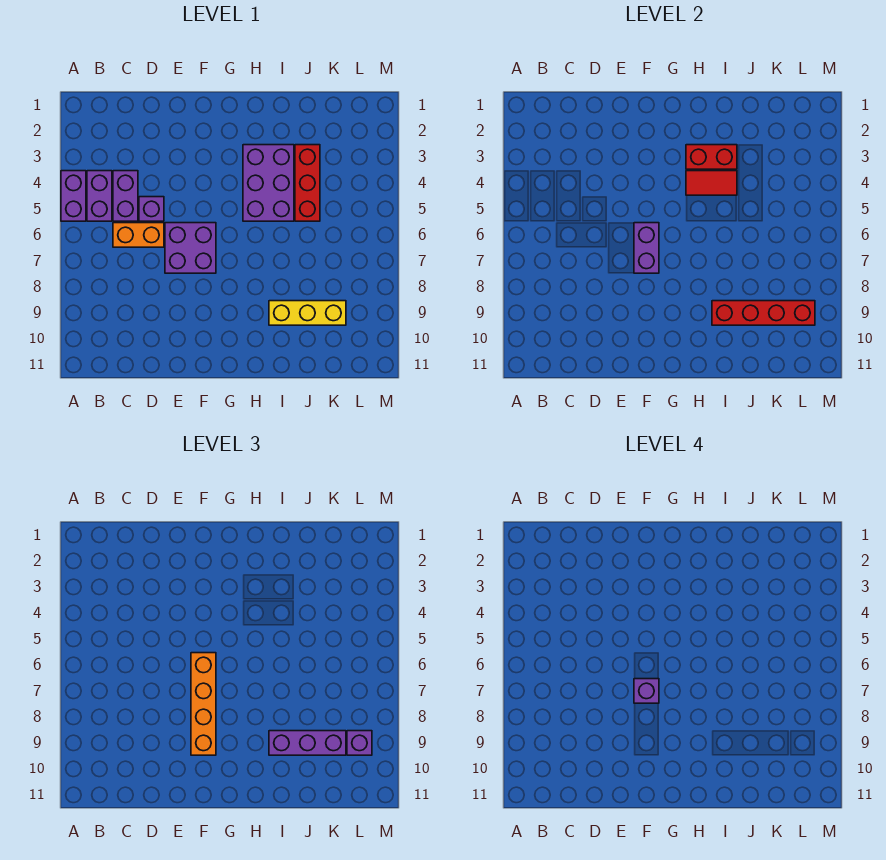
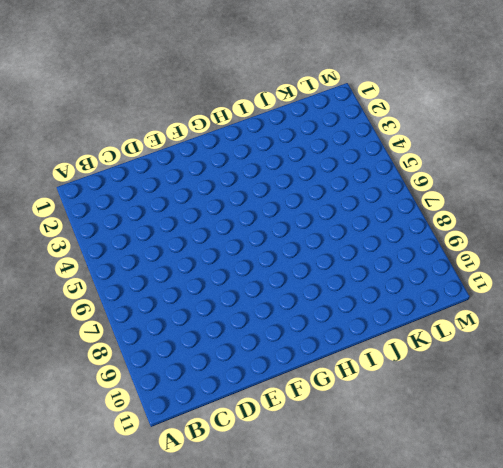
none -> purple brick A4:A5 level 1
none -> purple brick B4:B5 level 1
none -> purple brick C4:C5 level 1

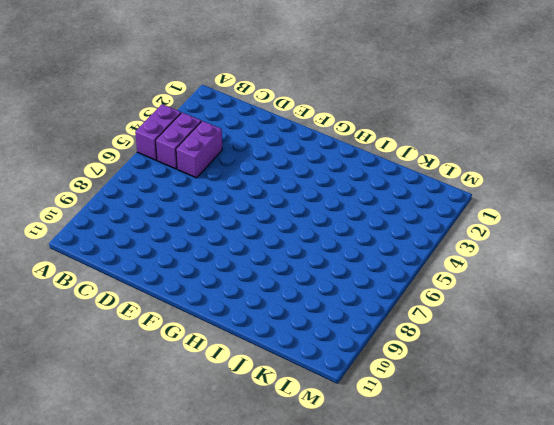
none -> orange brick C6:D6 level 1
none -> purple brick D5 level 1
none -> purple brick E6:F7 level 1

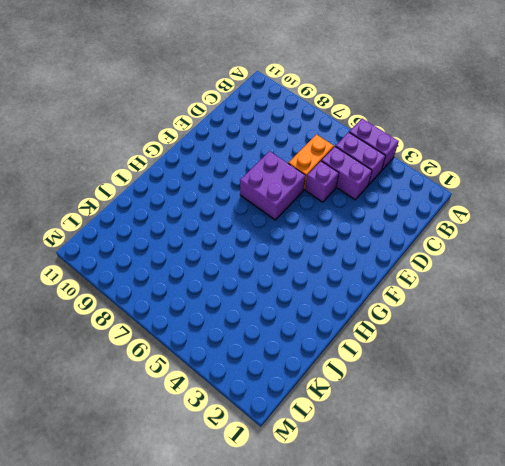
none -> purple brick H3:I5 level 1
none -> yellow brick I9:K9 level 1
none -> red brick J3:J5 level 1

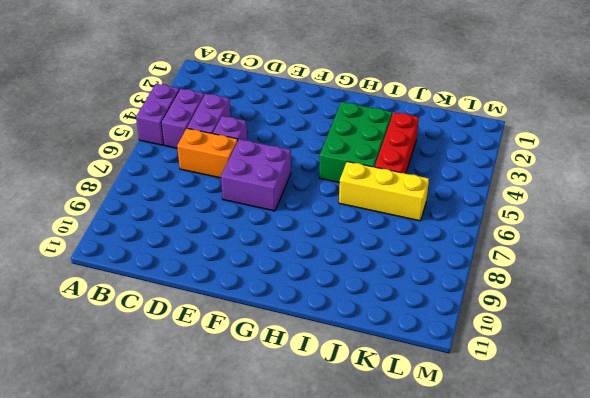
green brick H3:I5 level 1 -> purple brick H3:I5 level 1
yellow brick I6:K6 level 1 -> yellow brick I9:K9 level 1
none -> purple brick F6:F7 level 2
none -> red brick H3:I3 level 2
none -> red tile H4:I4 level 2

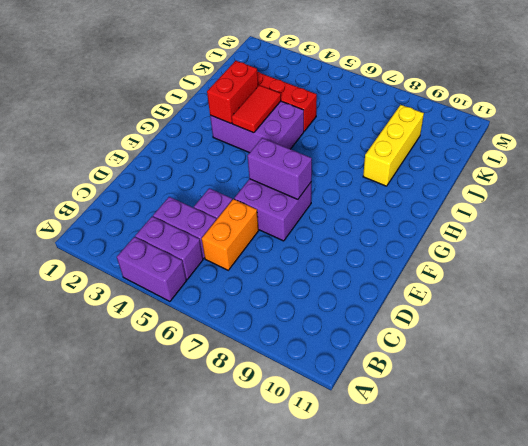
none -> red brick I9:L9 level 2
none -> orange brick F6:F9 level 3
none -> purple brick I9:K9 level 3

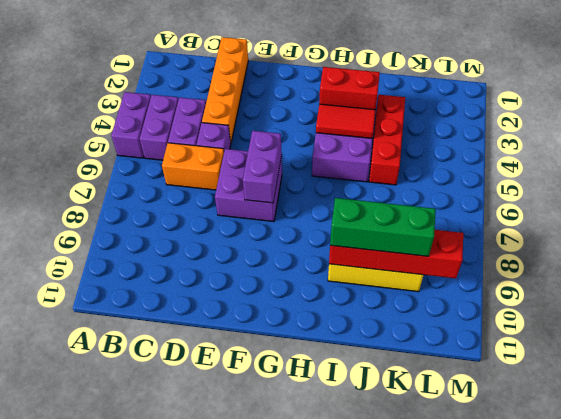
orange brick D1:D4 level 1 -> orange brick F6:F9 level 3
green brick I9:K9 level 3 -> purple brick I9:K9 level 3
none -> purple brick L9 level 3
none -> purple brick F7 level 4

